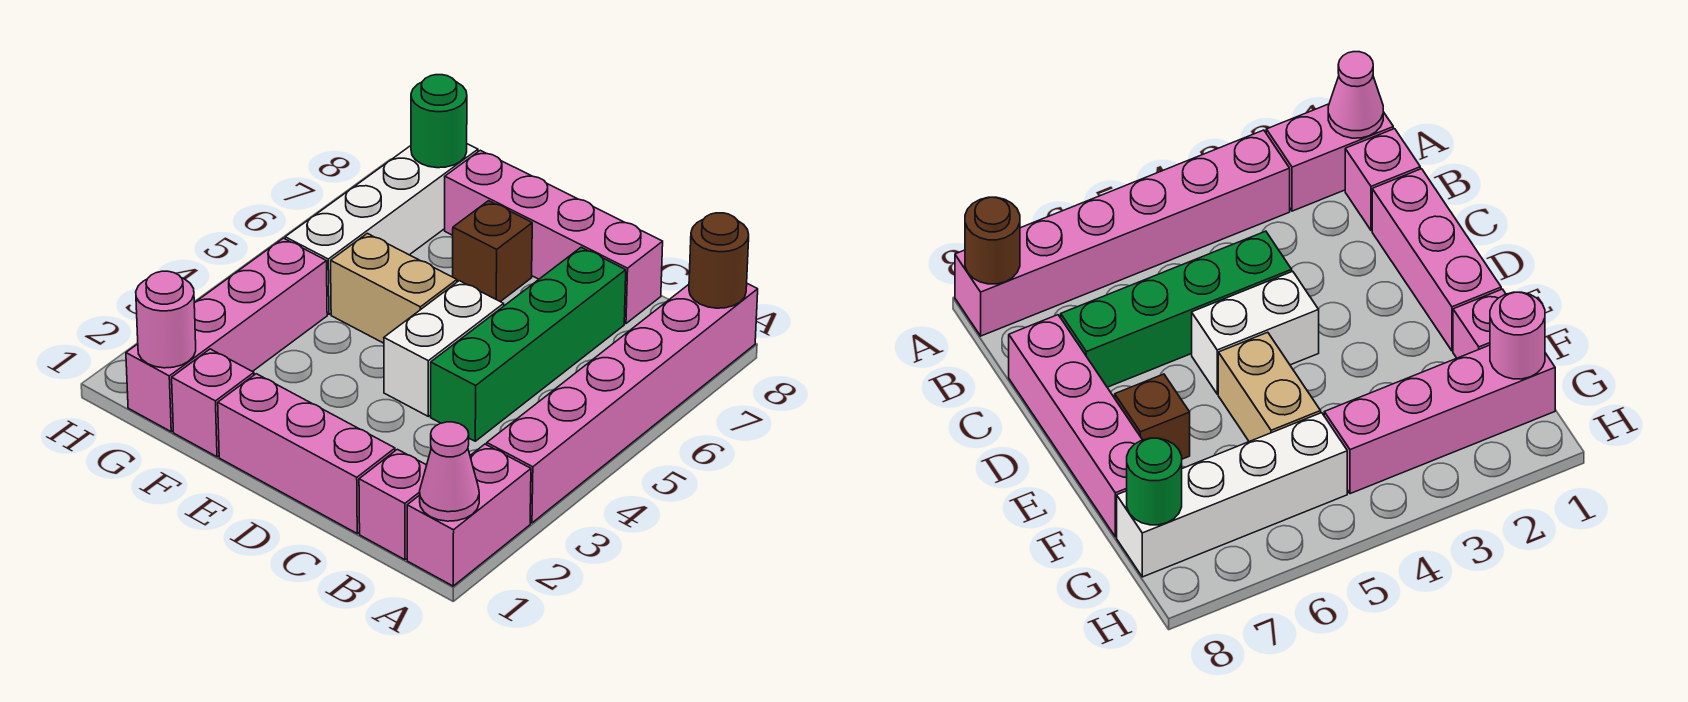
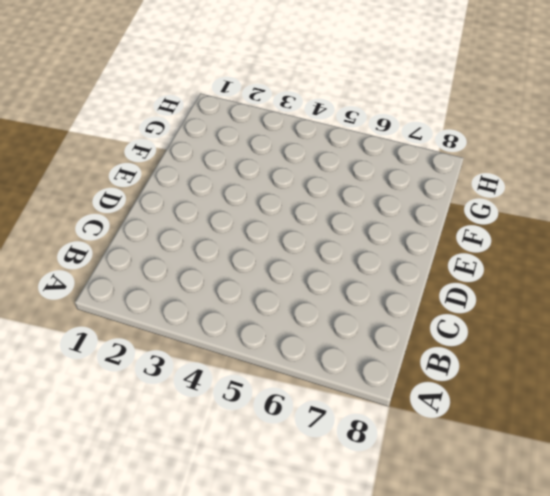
none -> pink brick A1:A2 level 1
none -> pink brick A3:A8 level 1
none -> pink brick B1 level 1

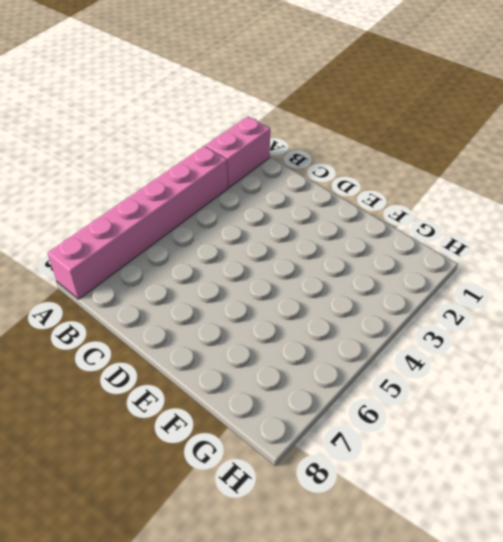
none -> pink brick B1 level 1
none -> pink brick C1:E1 level 1
none -> green brick C4:C7 level 1

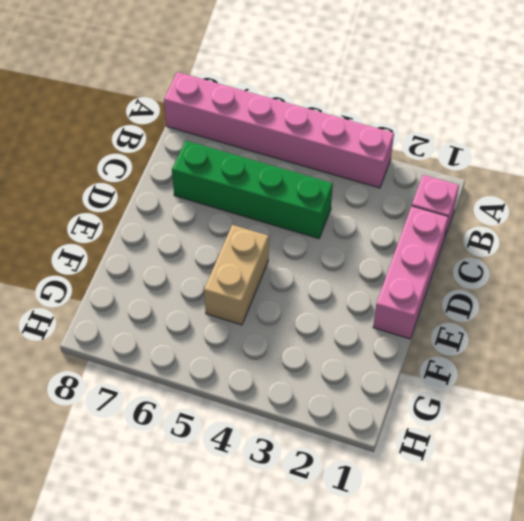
none -> pink brick A1:A2 level 1
none -> pink brick C8:F8 level 1
none -> white brick D4:D5 level 1

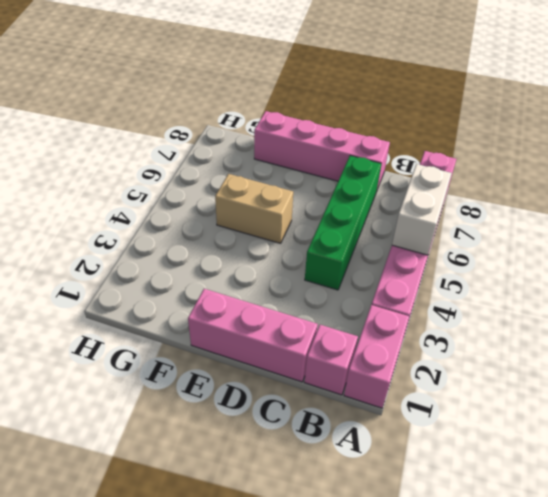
white brick A5:A6 level 2 -> white brick D4:D5 level 1
none -> brown brick E7 level 1
none -> pink brick F1 level 1
none -> pink brick G1:G4 level 1

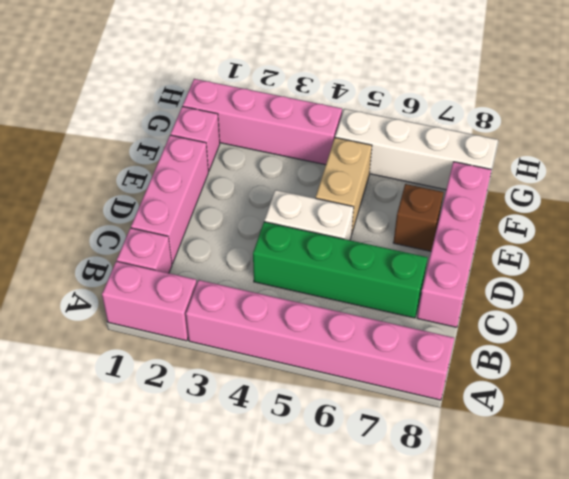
none -> pink cone A1 level 2
none -> brown round brick A8 level 2
none -> pink round brick G1 level 2

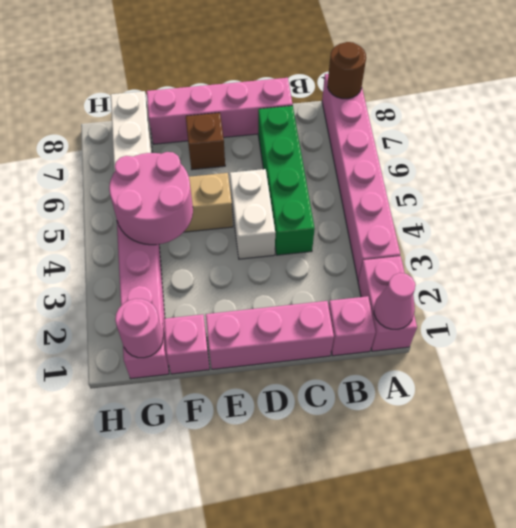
pink round brick F4:G5 level 2 -> none
none -> green round brick G8 level 2

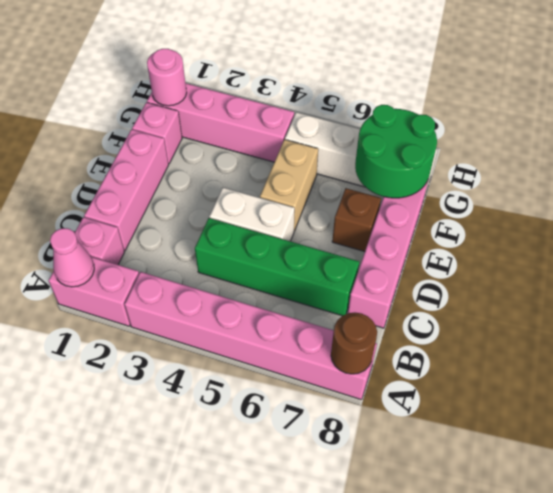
green round brick F7:G8 level 2 -> green round brick G8 level 2

